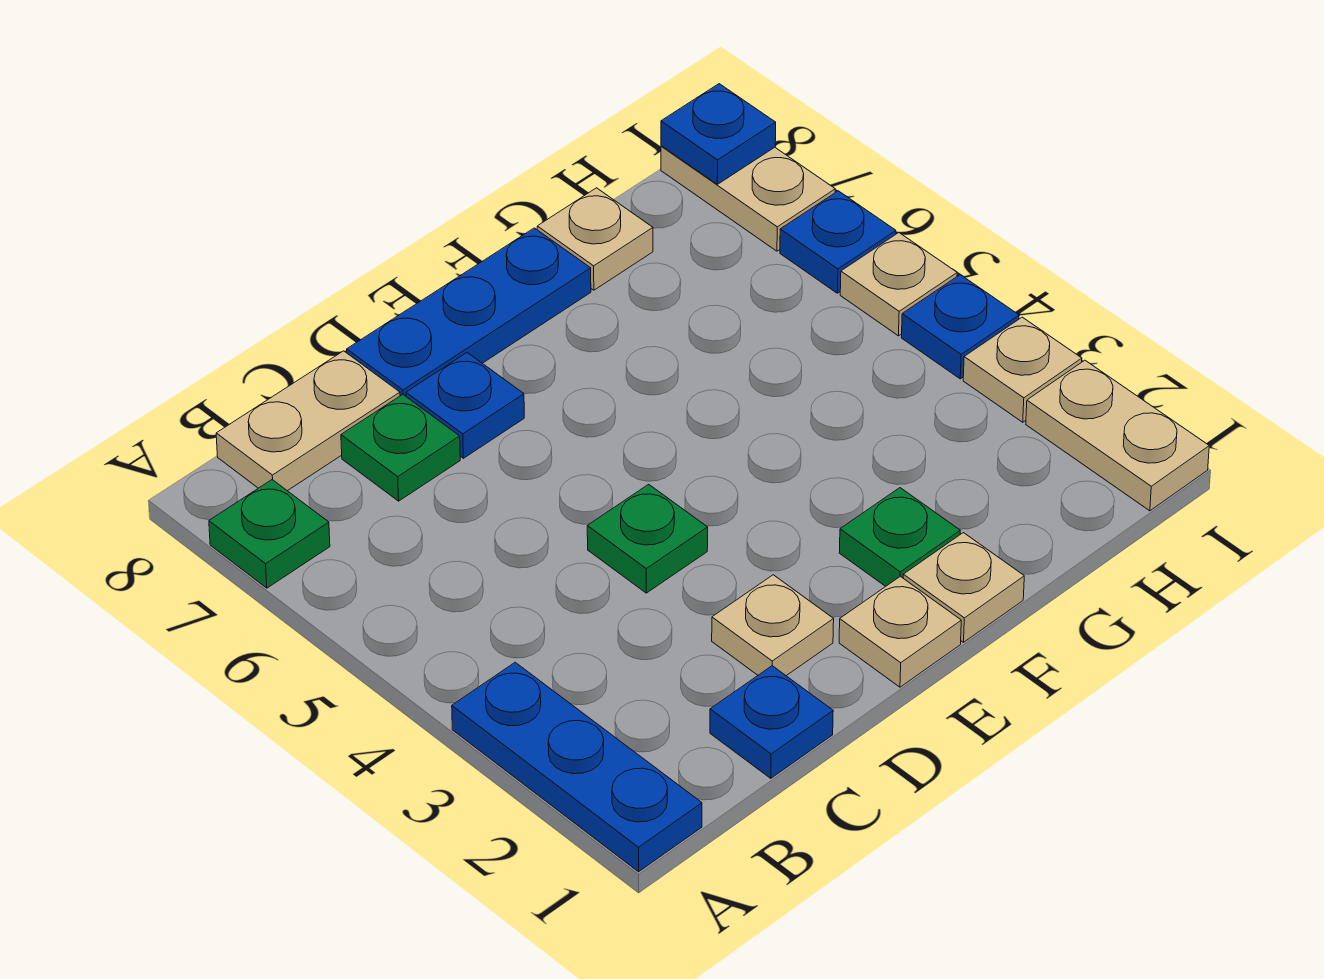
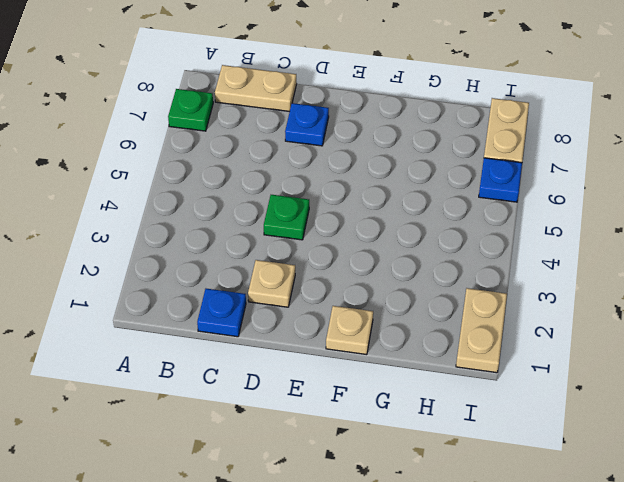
none -> blue plate A1:A3 level 1
none -> green plate C7 level 1
none -> blue plate D8:F8 level 1

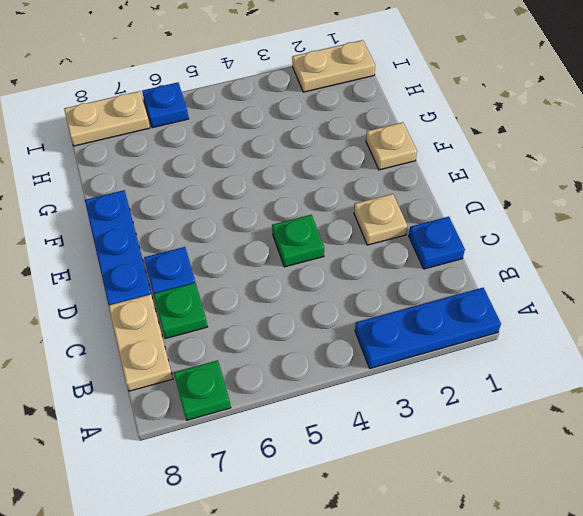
none -> tan plate E1 level 1
none -> green plate F2 level 1
none -> tan plate G8 level 1

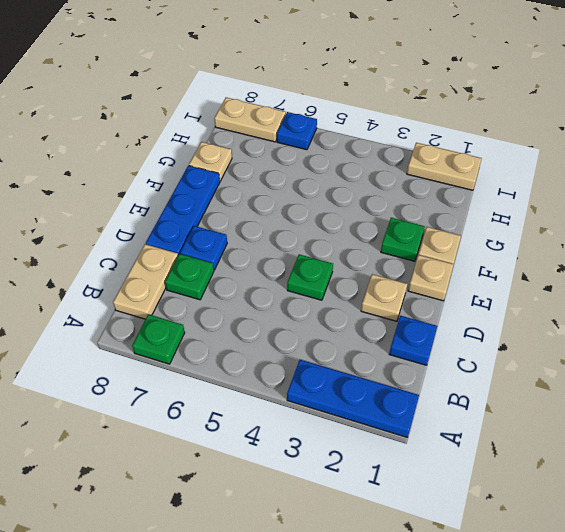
none -> tan plate I3 level 1
none -> blue plate I4 level 1
none -> tan plate I5 level 1

